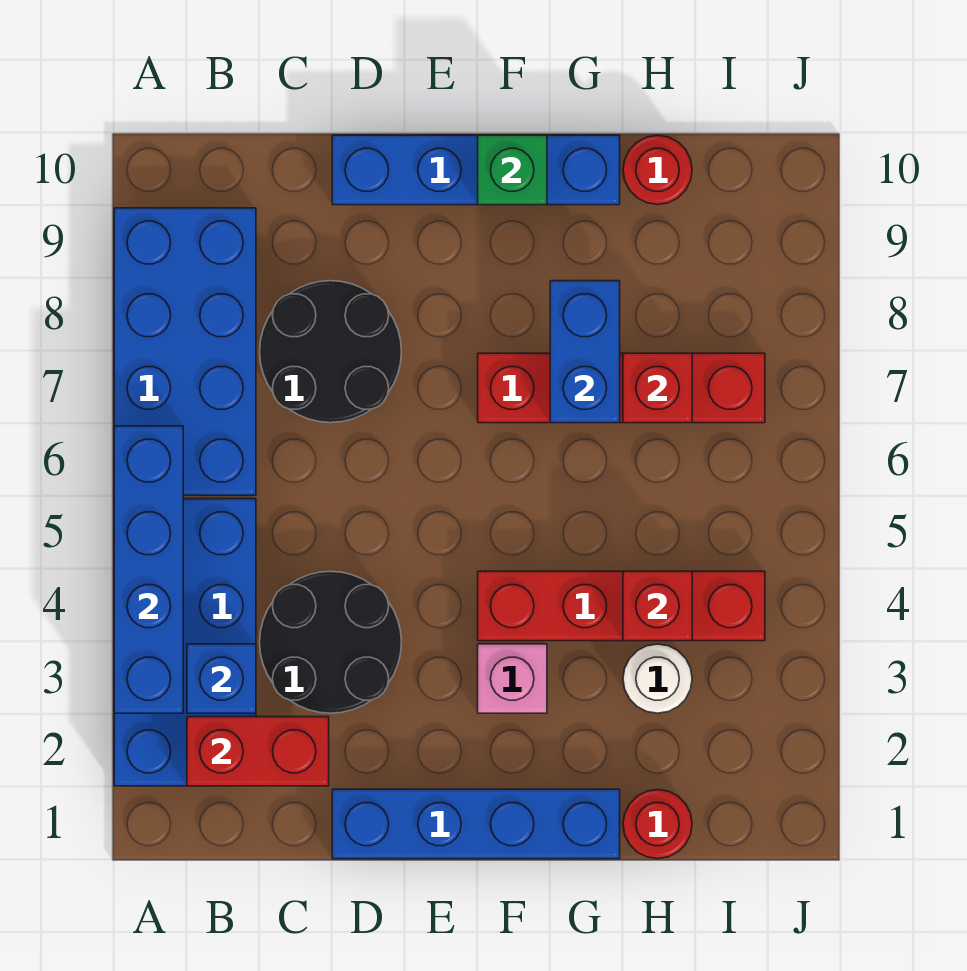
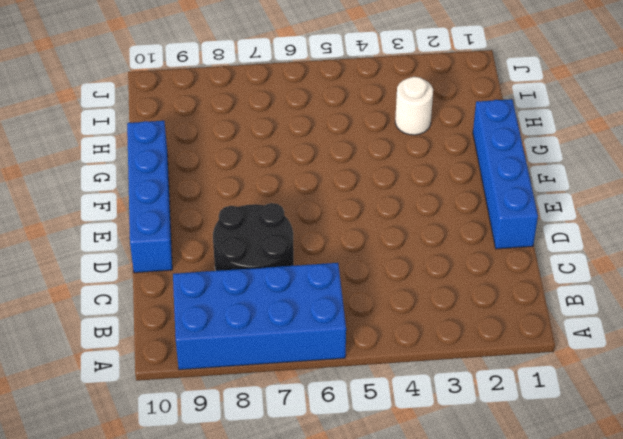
none -> blue brick A2:B5 level 1
none -> black round brick C3:D4 level 1
none -> pink brick F3 level 1

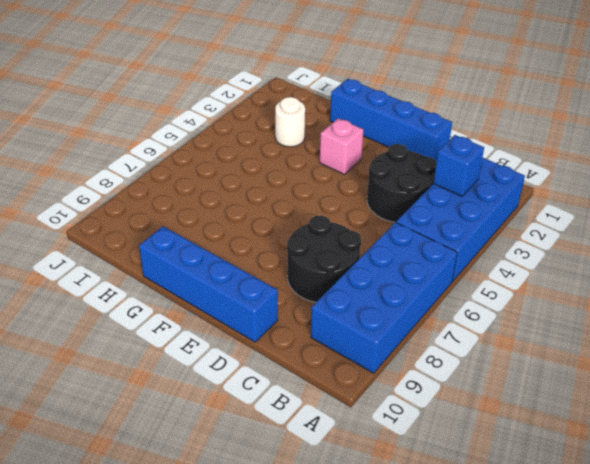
none -> red brick F4:I4 level 1
none -> red brick F7:I7 level 1
none -> red round brick H1 level 1

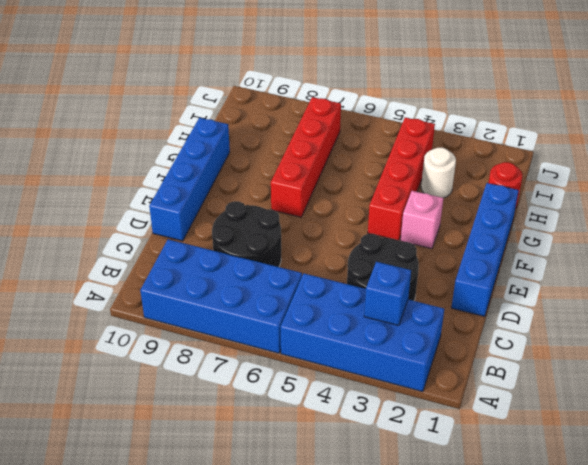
none -> red round brick H10 level 1
none -> blue brick A3:A6 level 2
none -> red brick B2:C2 level 2

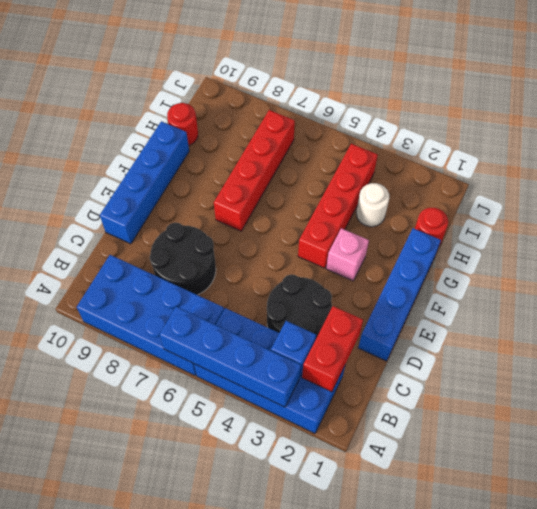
none -> green brick F10 level 2
none -> blue brick G7:G8 level 2
none -> red brick H4 level 2

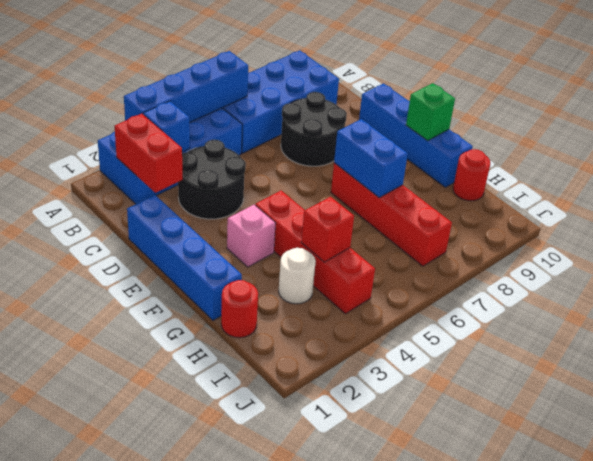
blue brick F7:G7 level 2 -> blue brick G7:G8 level 2
none -> red brick H7 level 2

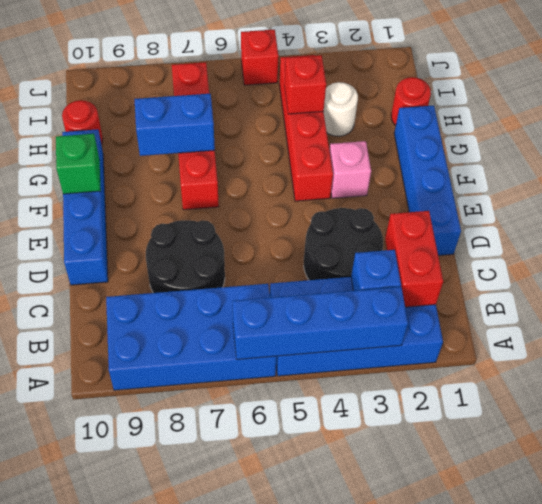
red brick J5 level 1 -> red brick H7 level 2

